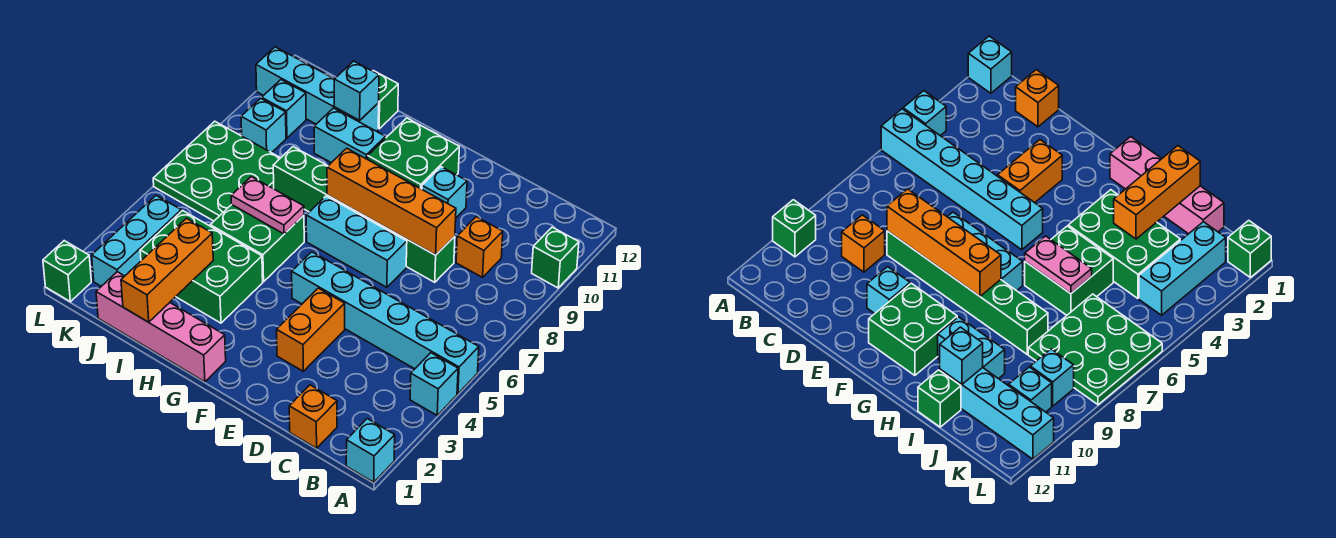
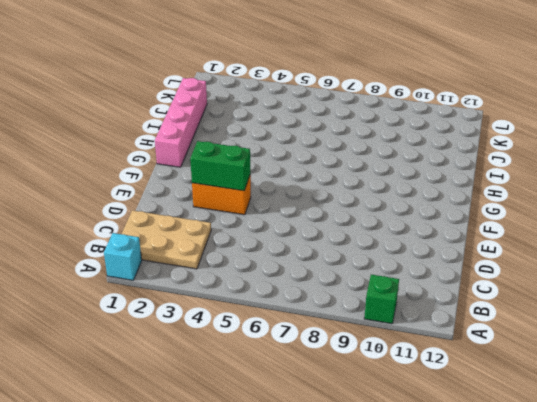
tan plate B1:C3 level 1 -> orange brick C1 level 1
green brick E3:E4 level 2 -> none
none -> cyan brick A4 level 1
none -> cyan brick A5:F5 level 1
none -> orange brick C9 level 1

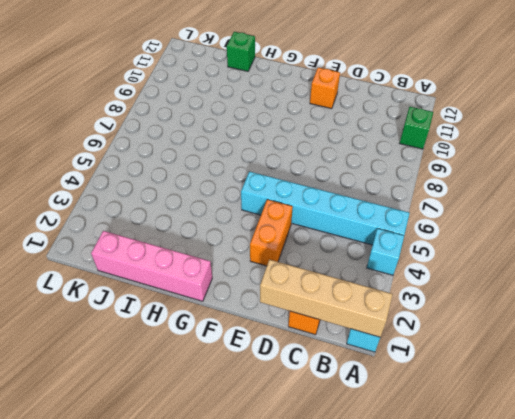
tan brick A1:D1 level 2 -> none
orange brick E11 level 1 -> orange brick C9 level 1
none -> green brick D8:I8 level 1
none -> cyan brick E7:G7 level 1
none -> cyan brick E10 level 1

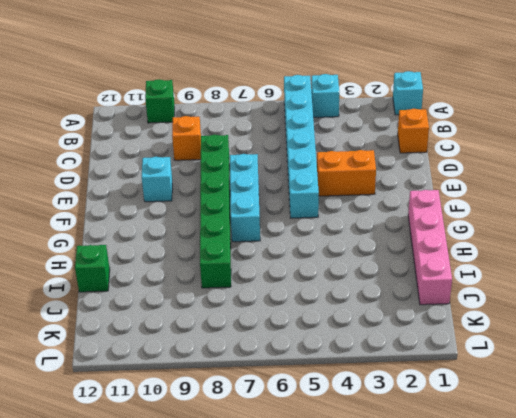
none -> green brick F10:G11 level 1
none -> green brick H3:J4 level 1
none -> green brick H5:I6 level 1

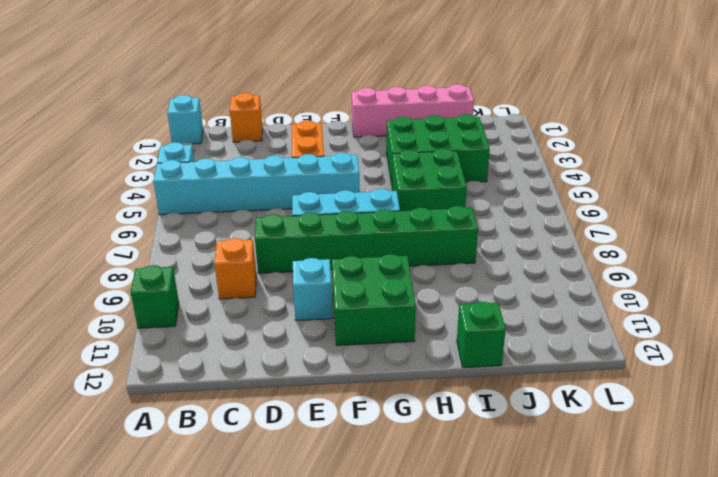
none -> cyan brick H10:I10 level 1
none -> cyan brick I11:L11 level 1
none -> green plate J6:L8 level 1

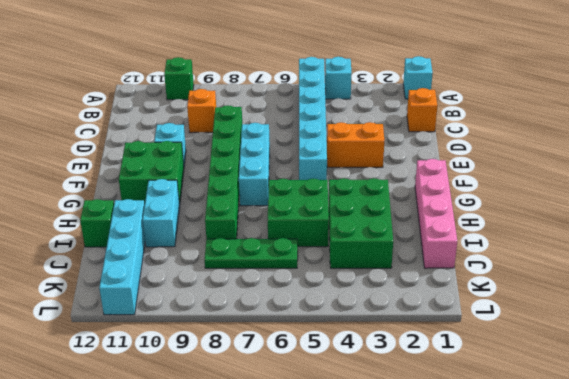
green plate J6:J8 level 1 -> green plate J6:L8 level 1
none -> cyan brick K2:K4 level 1
none -> cyan brick K9 level 1
none -> cyan brick K10 level 1

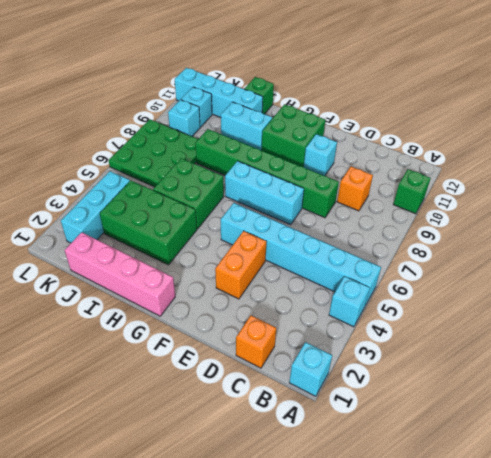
none -> green brick L1 level 1
none -> orange brick D8:G8 level 2
none -> pink plate H6:I6 level 2

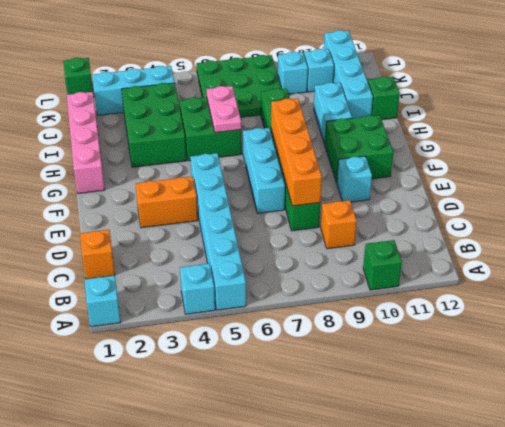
none -> orange brick I1:I3 level 2
none -> cyan brick I11 level 2

